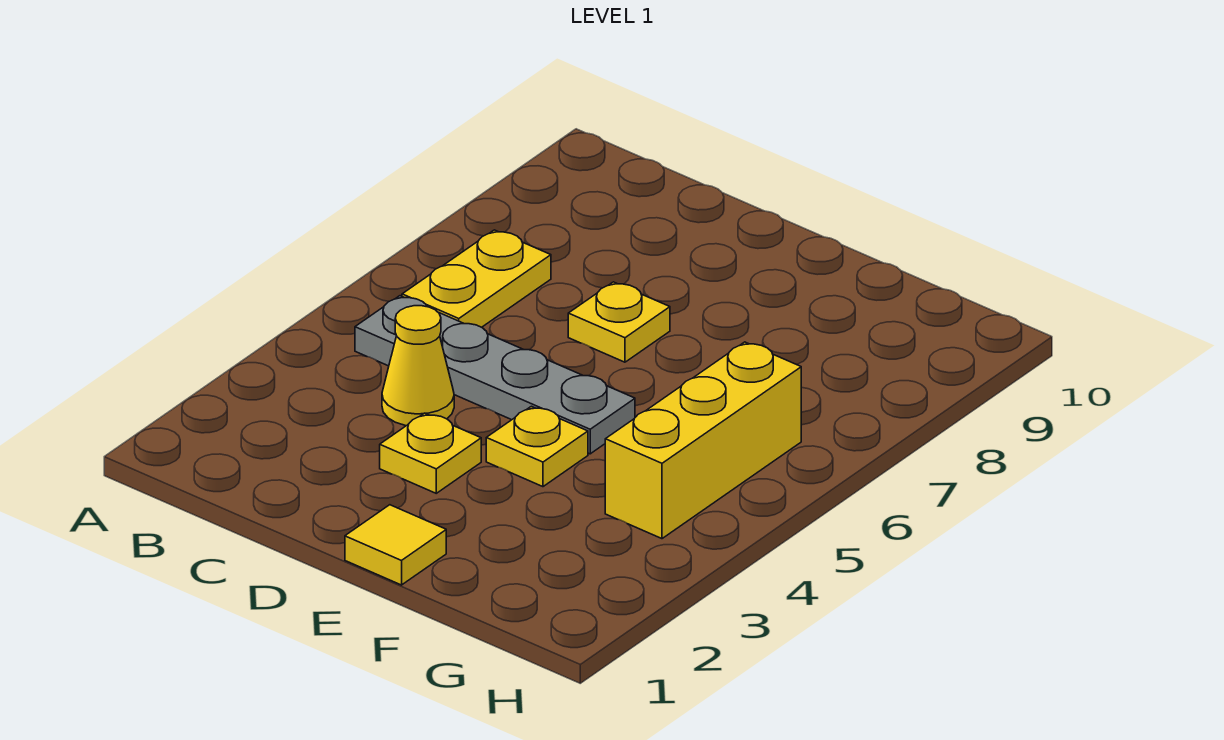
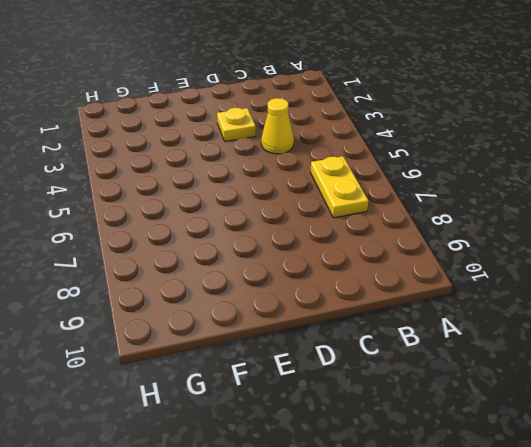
none -> grey plate B5:E5 level 1
none -> yellow plate D7 level 1

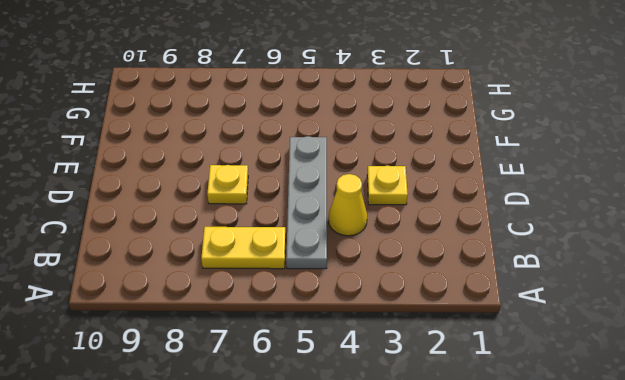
none -> yellow tile E1 level 1
none -> yellow plate E4 level 1

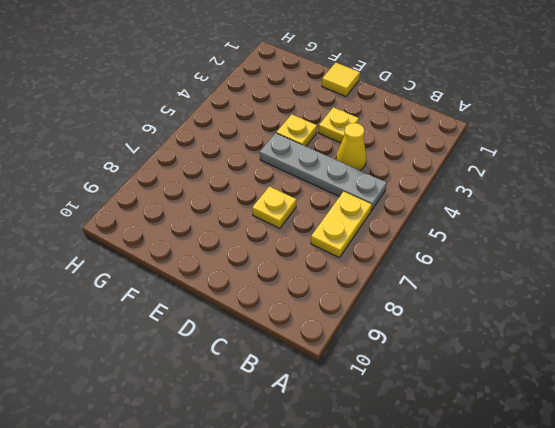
none -> yellow brick G4:G6 level 1

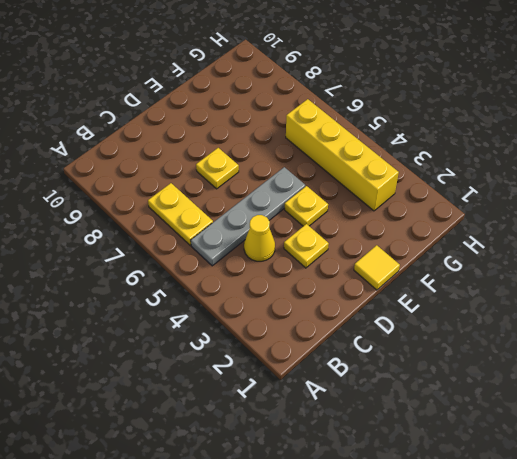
yellow brick G3:G6 level 1 -> yellow brick G4:G6 level 1

